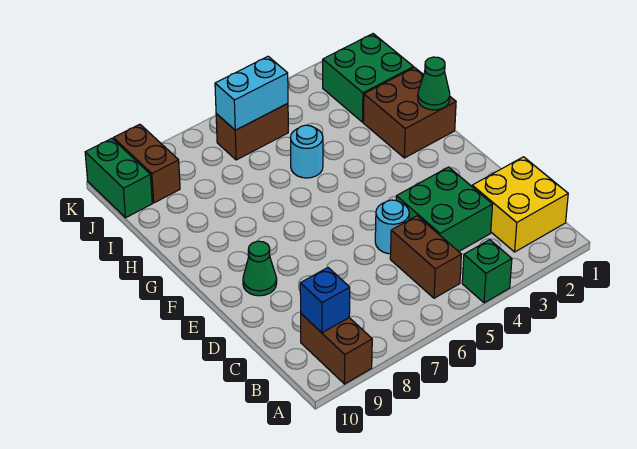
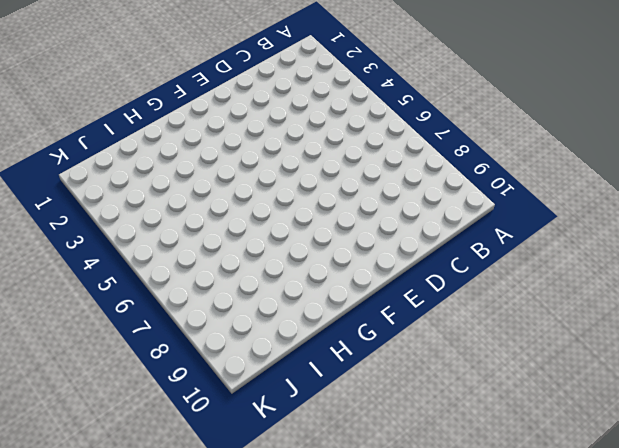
none -> green brick A4 level 1
none -> brown brick A9:B9 level 1
none -> yellow brick B1:C2 level 1

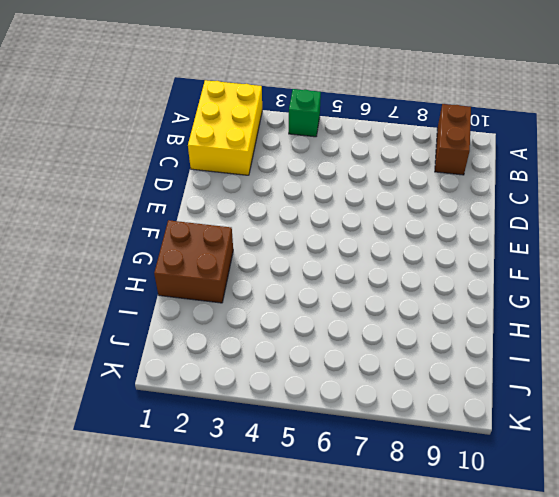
yellow brick A1:C2 level 1 -> yellow brick B1:C2 level 1
none -> brown brick B5:C5 level 1
none -> green brick C3:D4 level 1
none -> cyan round brick D5 level 1

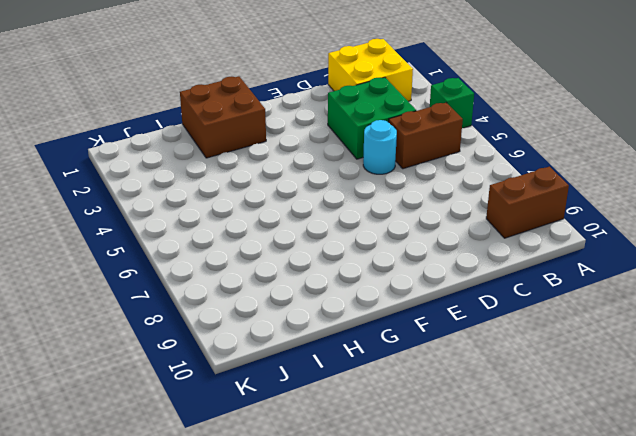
none -> green cone E9 level 1
none -> cyan round brick H5 level 1
none -> green brick I1:J2 level 1

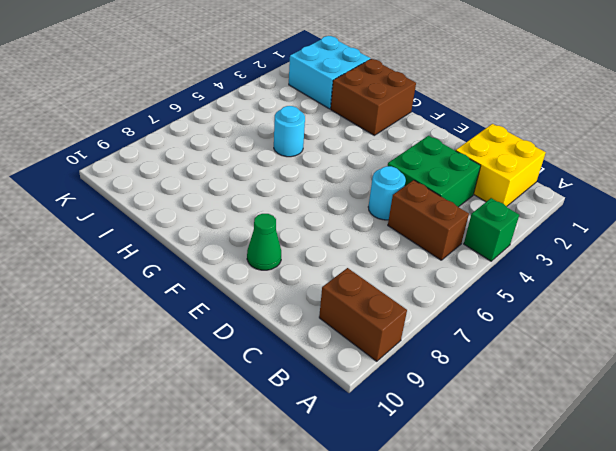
cyan brick I1:J2 level 1 -> green brick I1:J2 level 1
none -> brown brick J5:J6 level 1
none -> brown brick J9:K9 level 1
none -> green brick J10:K10 level 1

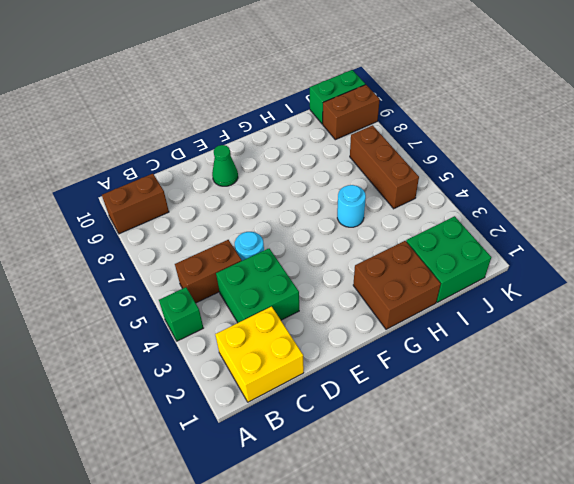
brown brick J5:J7 level 1 -> brown brick J5:J6 level 1
none -> blue brick B9 level 2
none -> green cone G1 level 2
none -> cyan brick J5:J6 level 2

